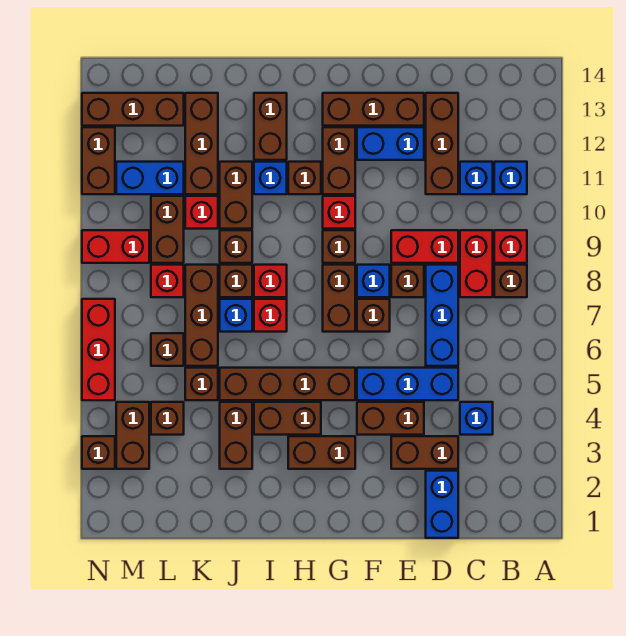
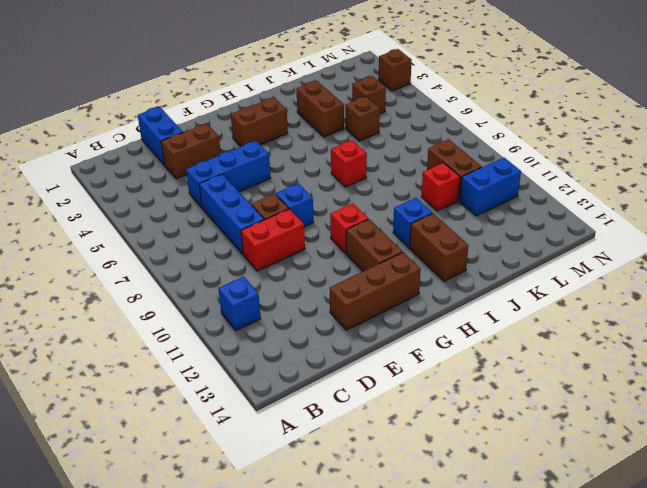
none -> brown brick B8 level 1
none -> red brick B9 level 1
none -> blue brick C4 level 1
none -> red brick C8:C9 level 1

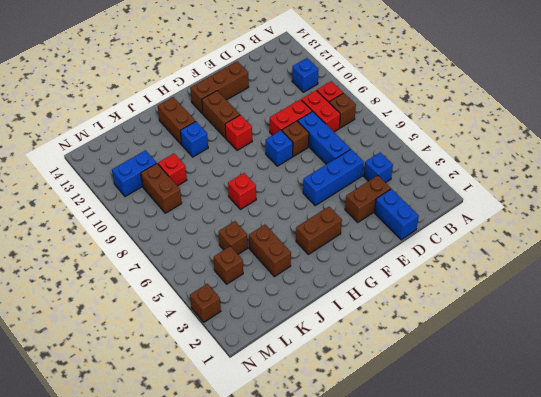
none -> blue brick C11 level 1
none -> brown brick D11:D13 level 1
none -> brown brick E4:F4 level 1
none -> blue brick E12:F12 level 1

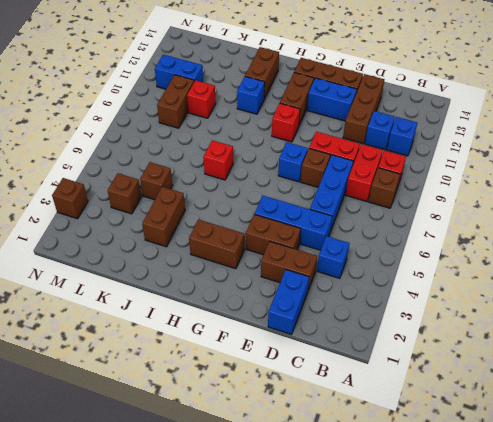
none -> brown brick F7 level 1
none -> brown brick G5:J5 level 1
none -> brown brick G7:G8 level 1
none -> brown brick G9 level 1

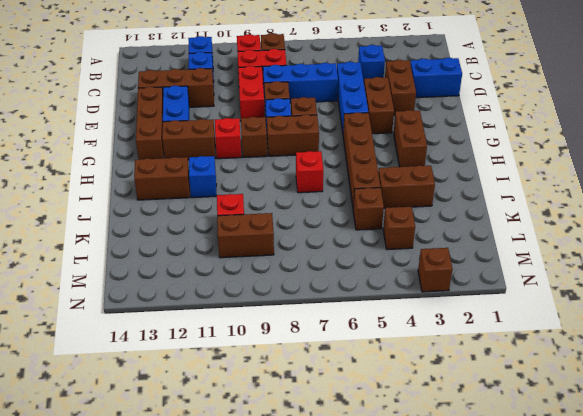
none -> brown brick H4:I4 level 1
none -> brown brick H11 level 1
none -> red brick I8 level 1
none -> blue brick J7 level 1

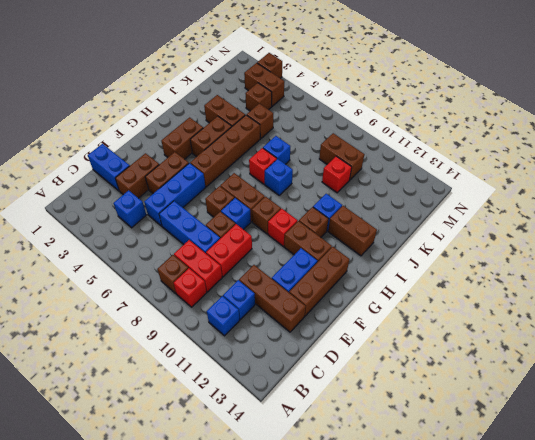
blue brick I8 level 1 -> red brick I8 level 1
none -> brown brick J8 level 1
none -> brown brick J9 level 1
none -> brown brick J10:J11 level 1
none -> brown brick K6:K8 level 1

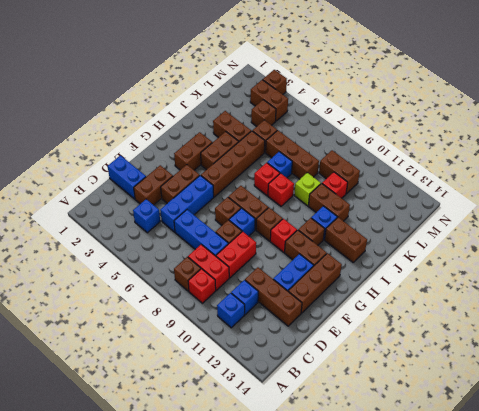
lime brick J9 level 1 -> brown brick J9 level 1
none -> brown brick J8 level 1
none -> brown brick K11:K13 level 1
none -> brown brick L6 level 1
none -> red brick L8 level 1

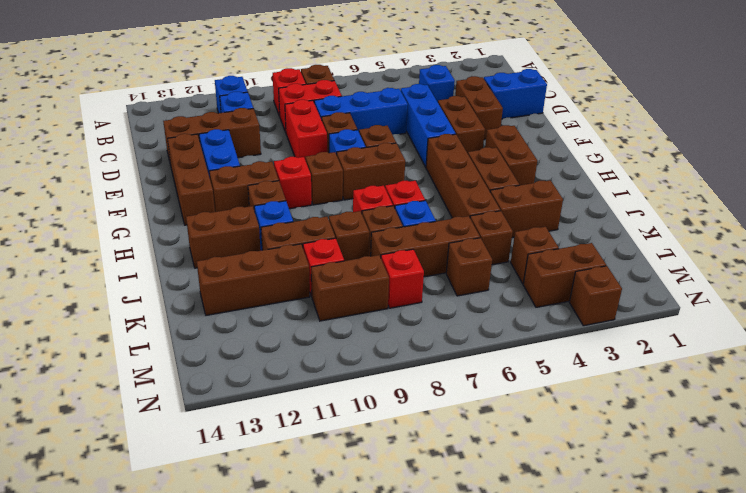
none -> blue brick L11:M11 level 1
none -> brown brick L13:N13 level 1
none -> red brick M9:N9 level 1
none -> red brick N5:N7 level 1

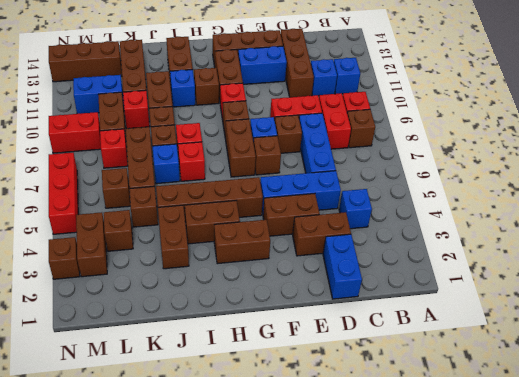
none -> brown brick N11:N12 level 1

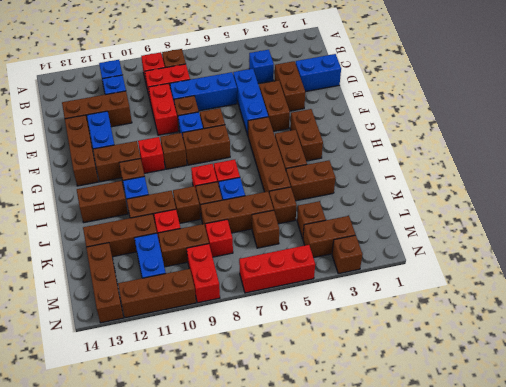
brown brick N10:N12 level 1 -> brown brick N11:N12 level 1

